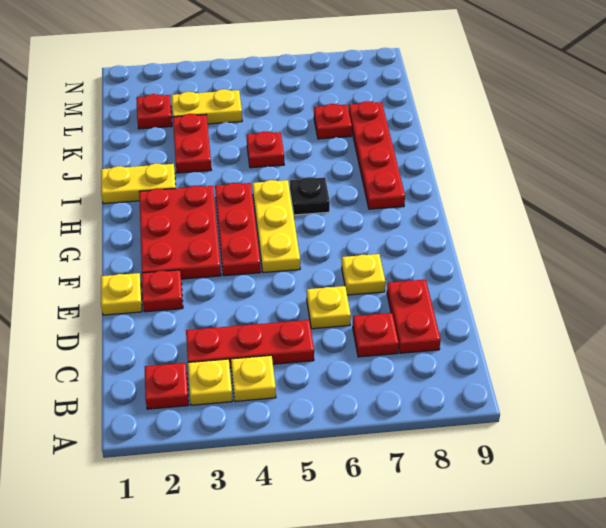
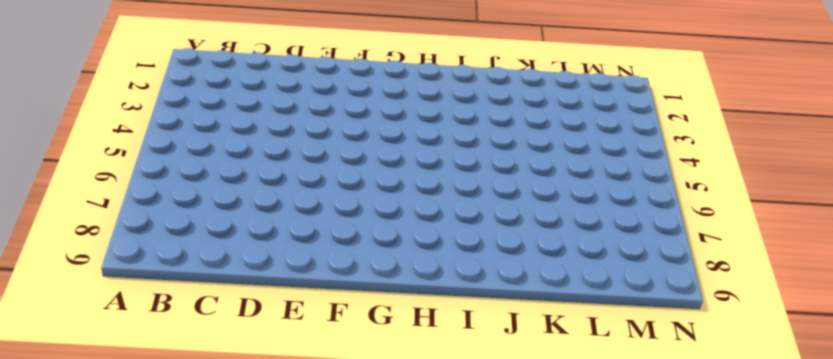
none -> red plate B2 level 1
none -> yellow plate B3 level 1
none -> yellow plate B4 level 1

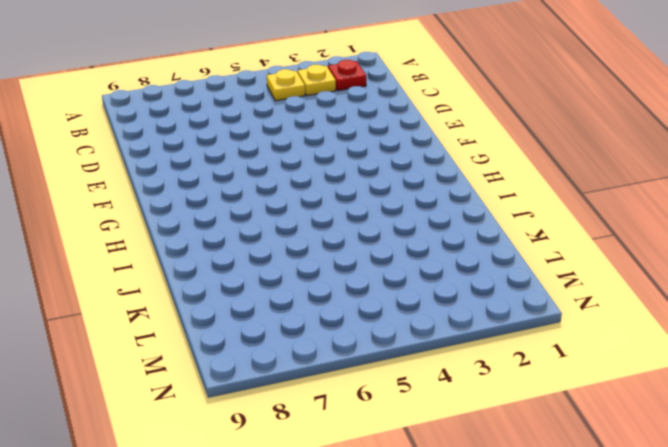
none -> red plate C3:C5 level 1
none -> red plate C7 level 1
none -> red plate C8:D8 level 1

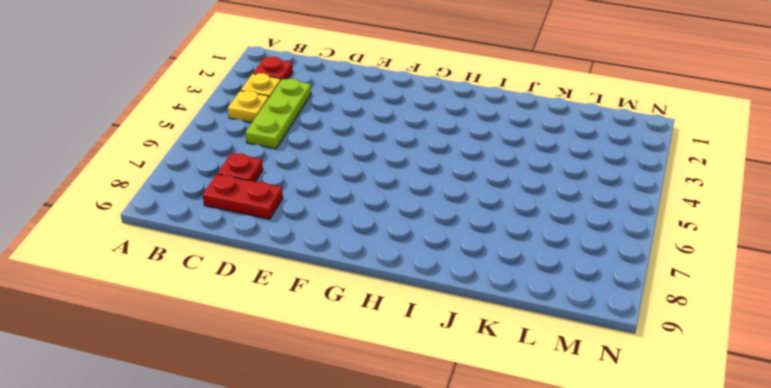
lime plate C3:C5 level 1 -> red plate C3:C5 level 1
none -> yellow plate D6 level 1
none -> yellow plate E1 level 1
none -> red plate E2 level 1

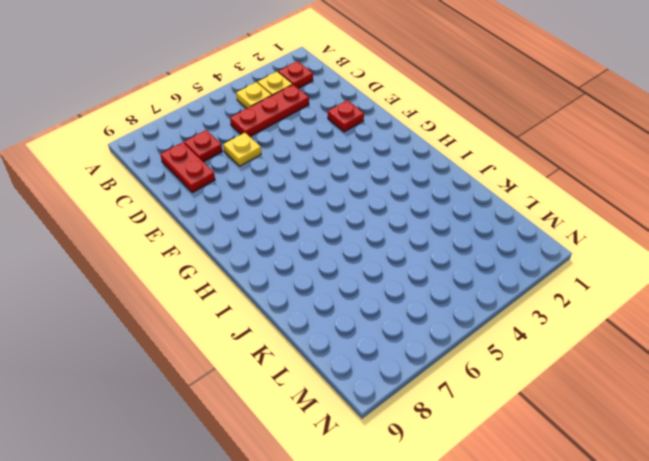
none -> yellow plate E1 level 1
none -> yellow plate E7 level 1
none -> red plate F2:H3 level 1

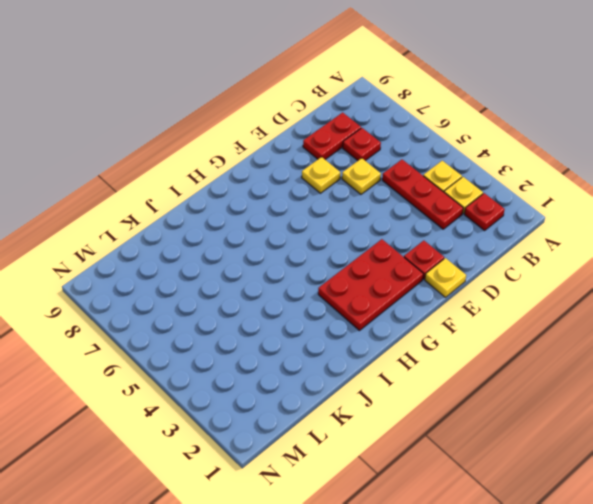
none -> red plate F4:H4 level 1
none -> yellow plate F5:H5 level 1
none -> black plate H6 level 1

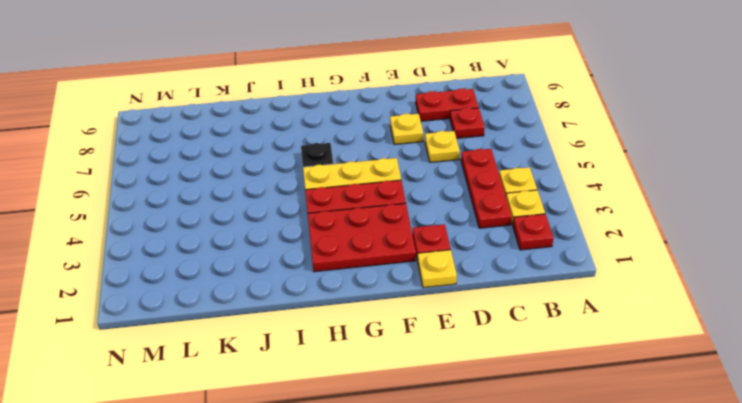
none -> red plate H8:K8 level 1
none -> yellow plate I1:I2 level 1
none -> red plate J3:K3 level 1

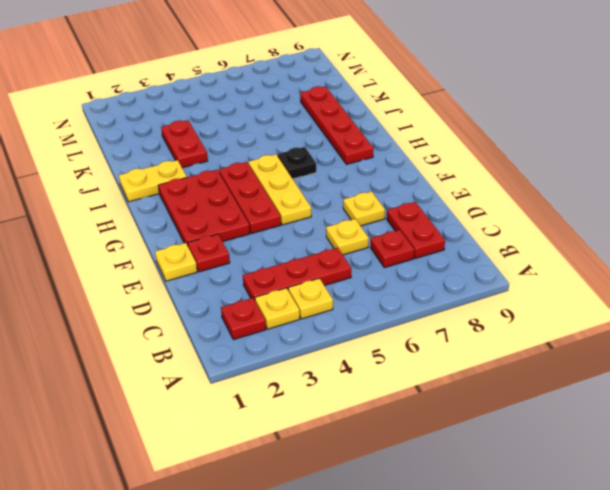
none -> red plate J5 level 1
none -> red plate K7 level 1
none -> red plate L2 level 1

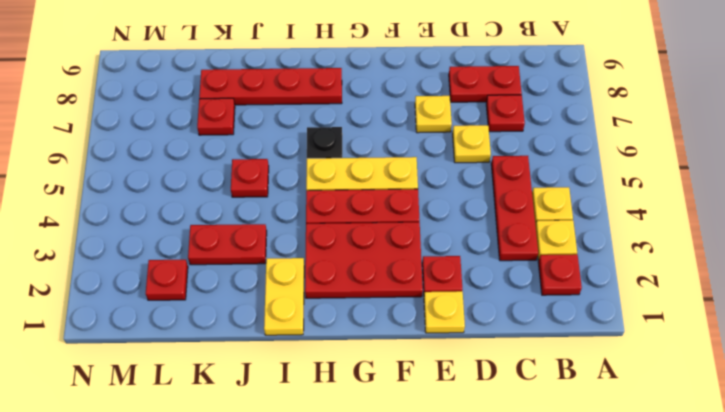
none -> yellow plate L3:L4 level 1

